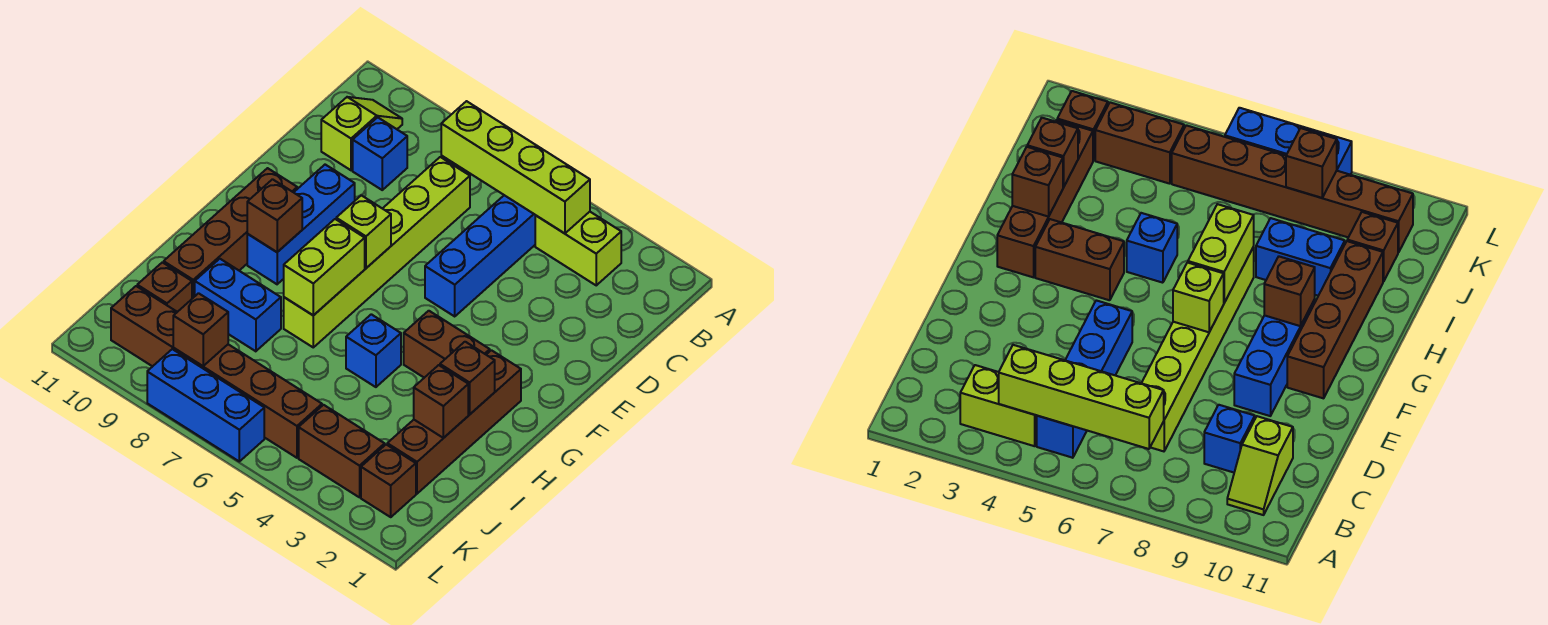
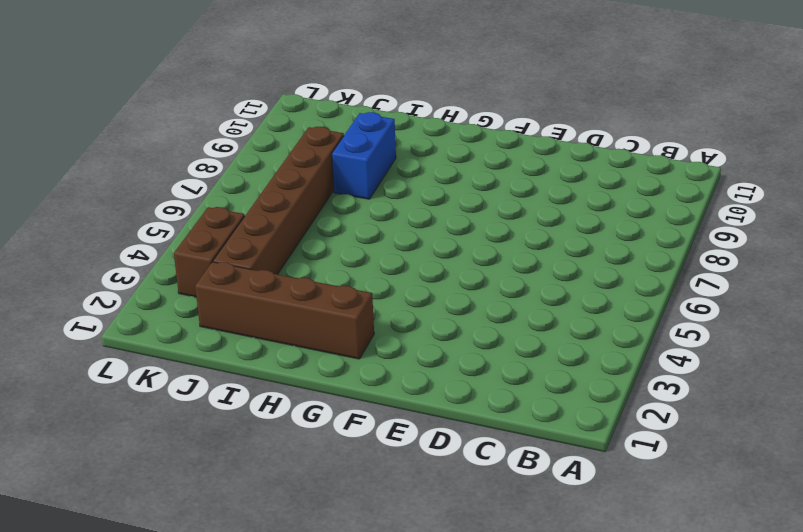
brown brick J3:J8 level 1 -> brown brick K5:K10 level 1
none -> lime brick B3:B4 level 1
none -> blue brick B5:E5 level 1
none -> lime slope B10:C10 level 1 top C

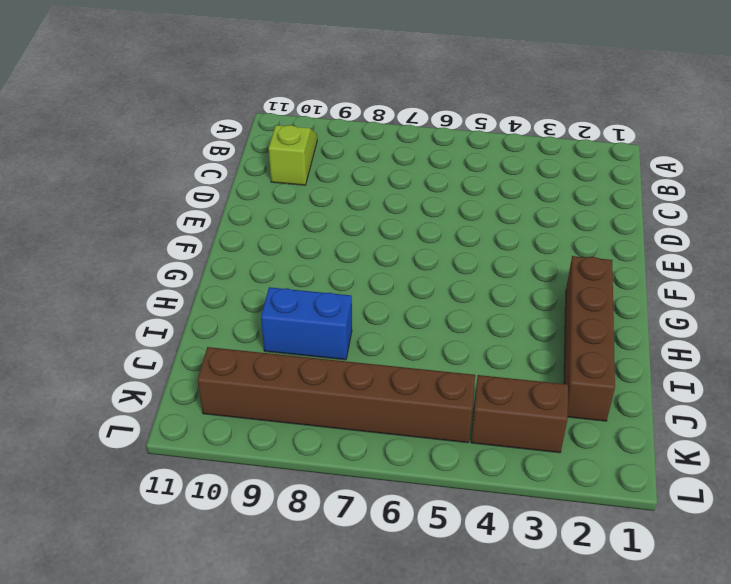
none -> lime brick B3:B4 level 1
none -> blue brick B5:E5 level 1
none -> lime brick C7:H7 level 1

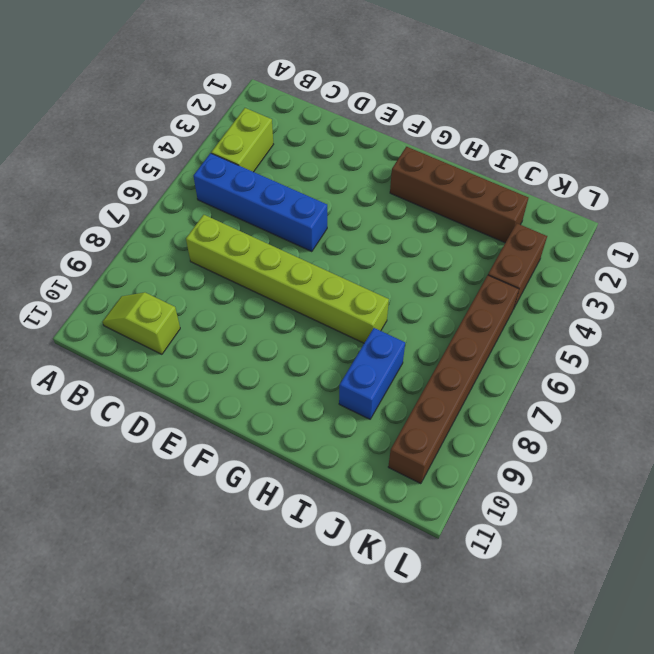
none -> blue brick C9 level 1
none -> blue brick E9:G9 level 1
none -> brown brick F10:I10 level 1

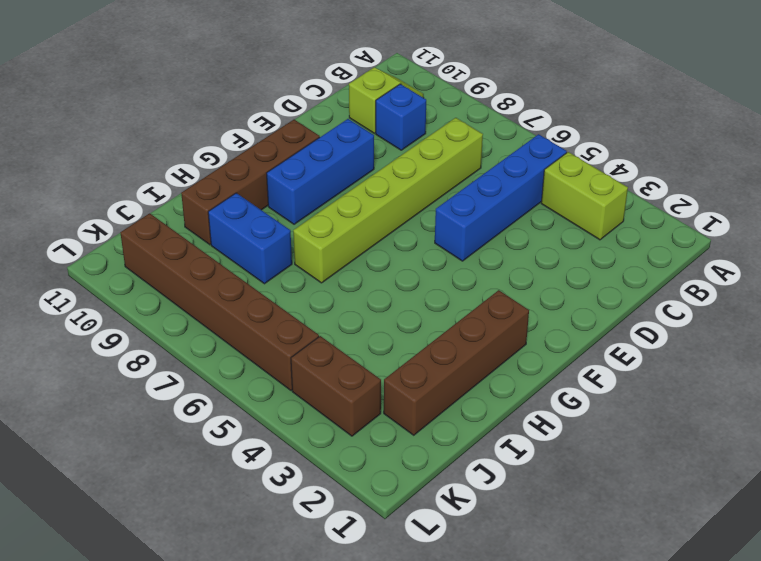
none -> brown brick G3:G4 level 1
none -> blue brick H5 level 1
none -> brown brick J10 level 1

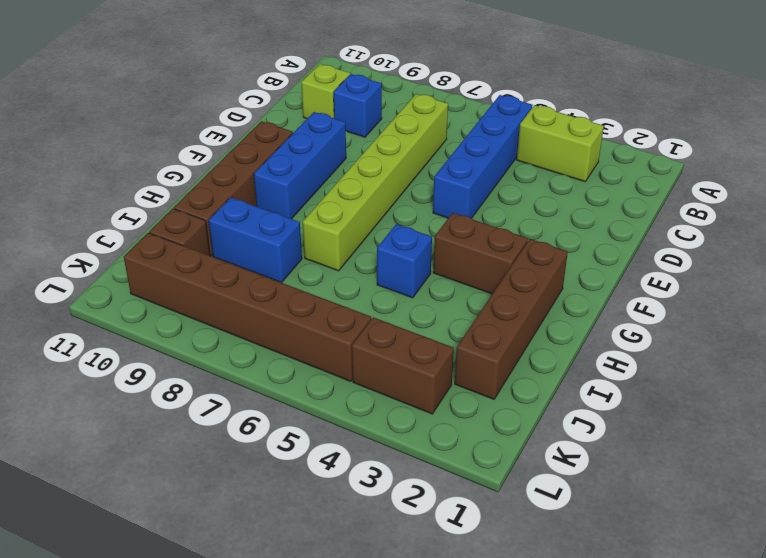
none -> brown brick K2 level 1
none -> blue brick L6:L8 level 1
none -> lime brick B4:B7 level 2

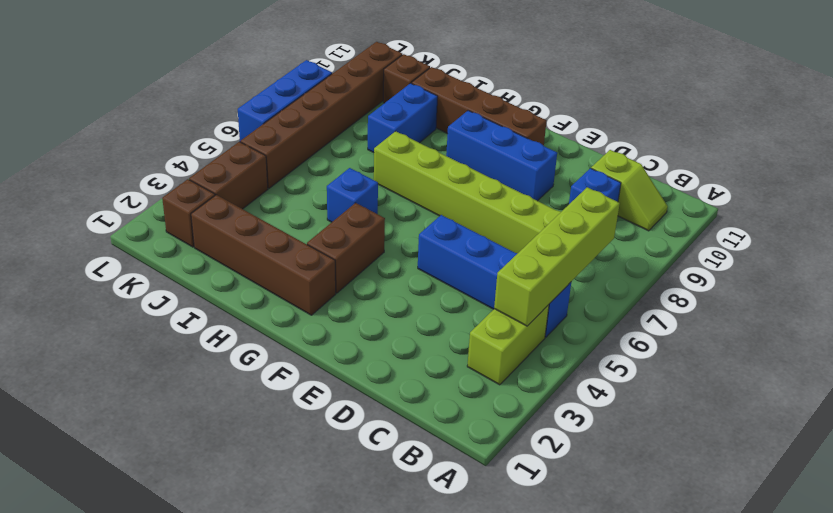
none -> lime brick F7 level 2
none -> lime brick G7:H7 level 2
none -> brown brick G9 level 2

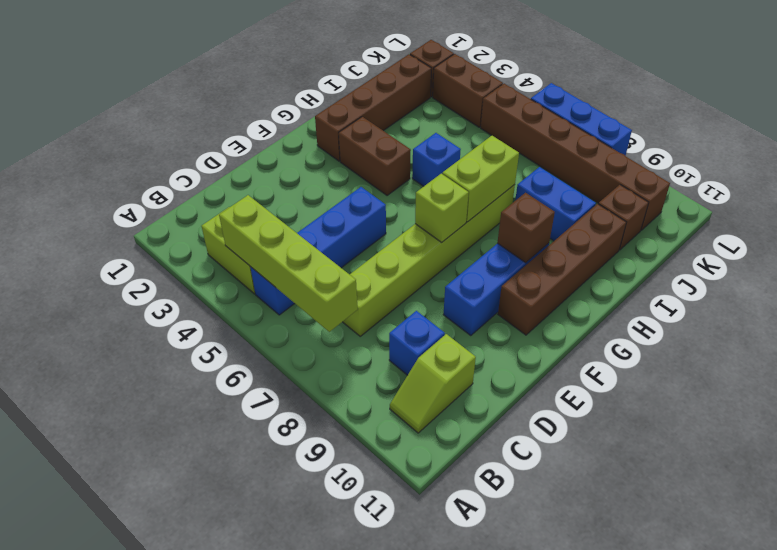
none -> brown brick H2 level 2
none -> brown brick I2 level 2
none -> brown brick K8 level 2

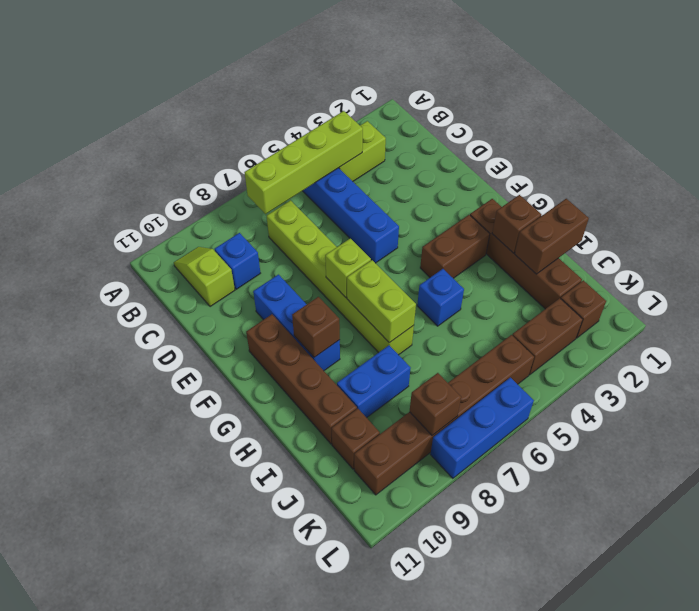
brown brick I1:I2 level 2 -> brown brick I2 level 2

